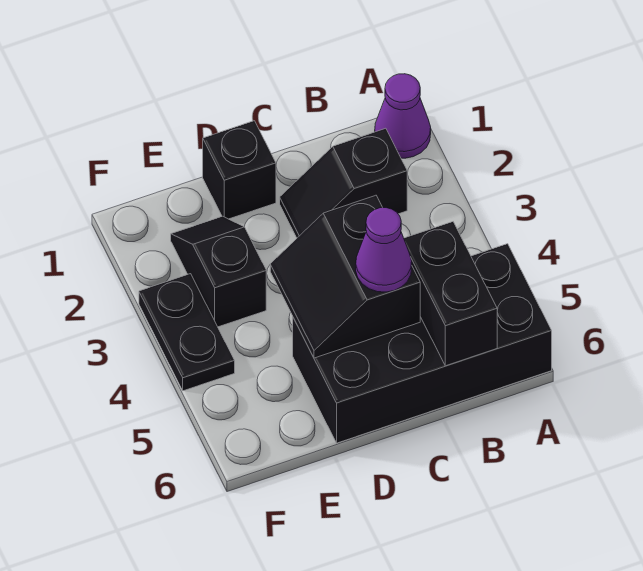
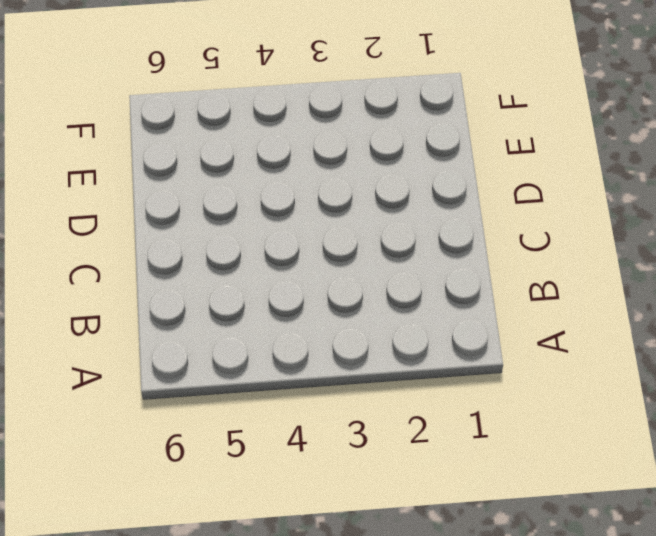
none -> purple cone A1 level 1
none -> black brick A5:D6 level 1

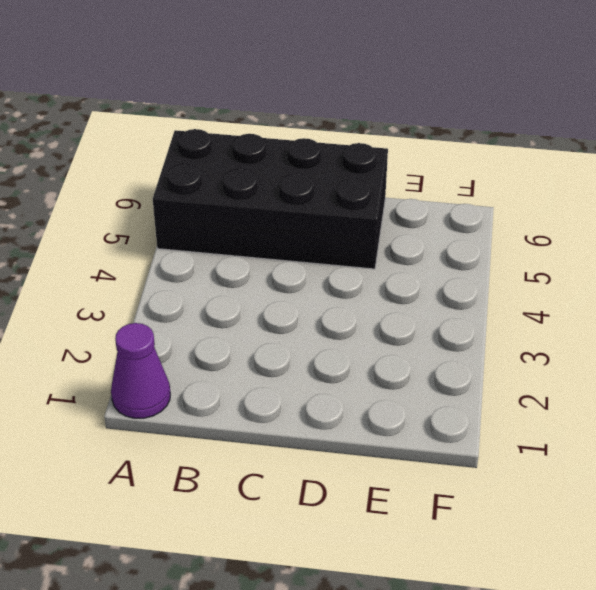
none -> black slope B2:C2 level 1 top B
none -> black brick D1 level 1

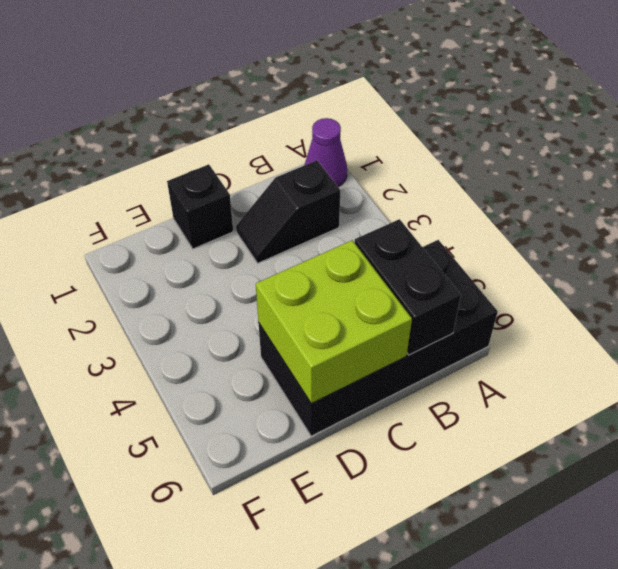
lime brick C5:D6 level 2 -> black slope C4:D5 level 2 top C
none -> black slope E2:E3 level 1 top 3
none -> black plate F3:F4 level 1

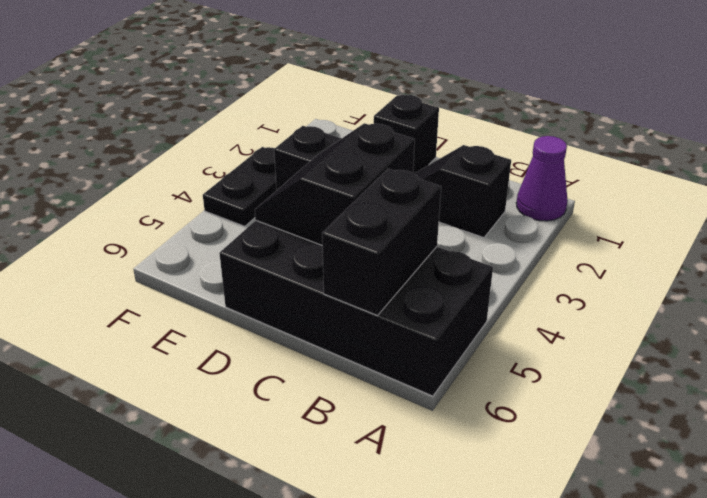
none -> purple cone C5 level 3

